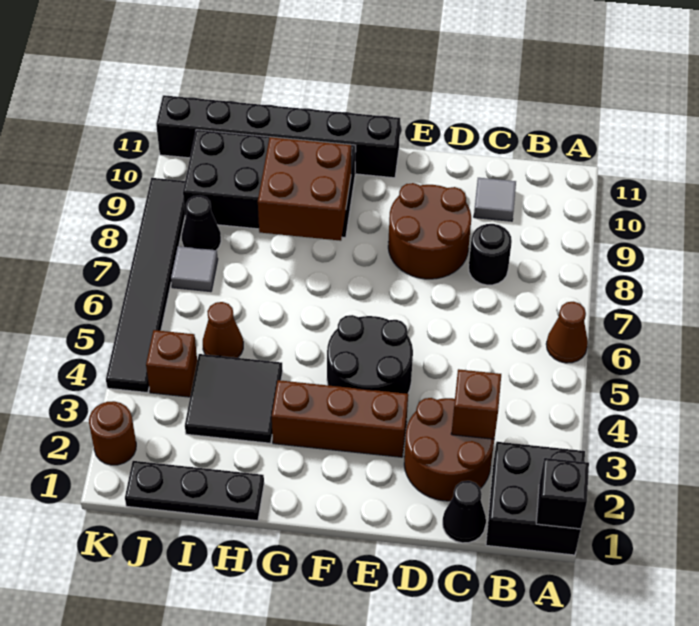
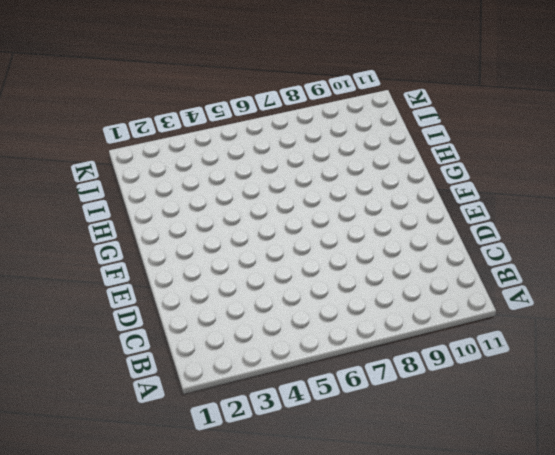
none -> black brick A1:B2 level 1
none -> brown cone A6 level 1
none -> black cone C1 level 1

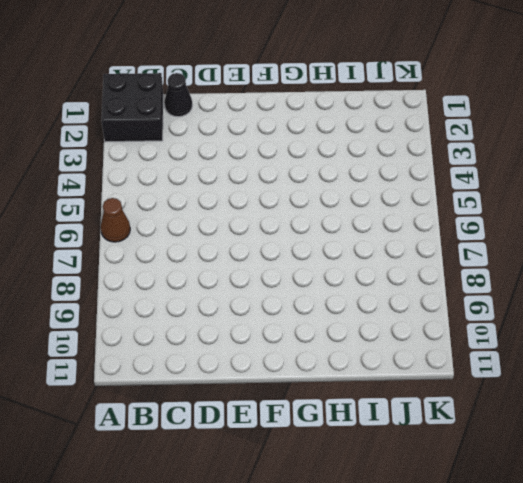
none -> brown round brick C2:D3 level 1
none -> black round brick C8 level 1
none -> grey tile C10 level 1

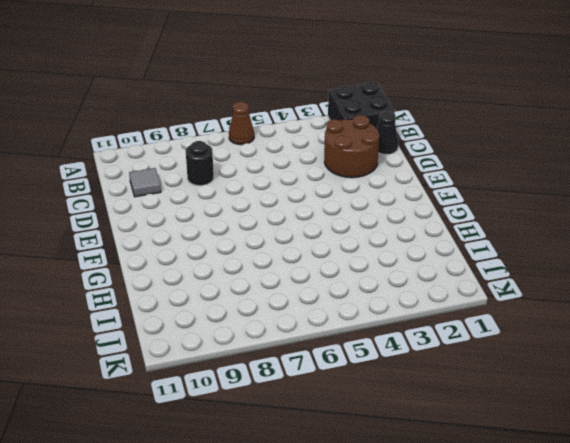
none -> brown round brick D8:E9 level 1
none -> brown brick E3:G3 level 1
none -> black round brick E4:F5 level 1

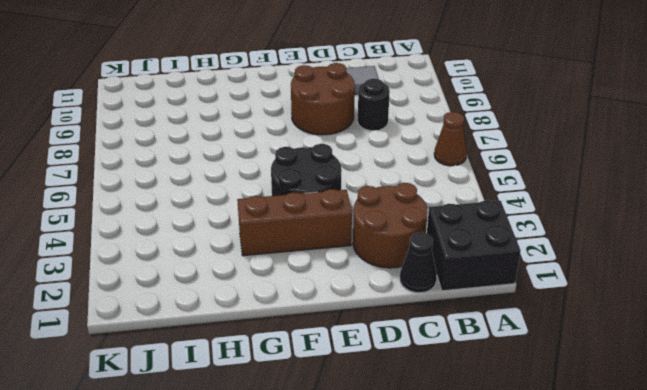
none -> black brick F11:K11 level 1
none -> black brick G9:J10 level 1
none -> black plate H1:J1 level 1

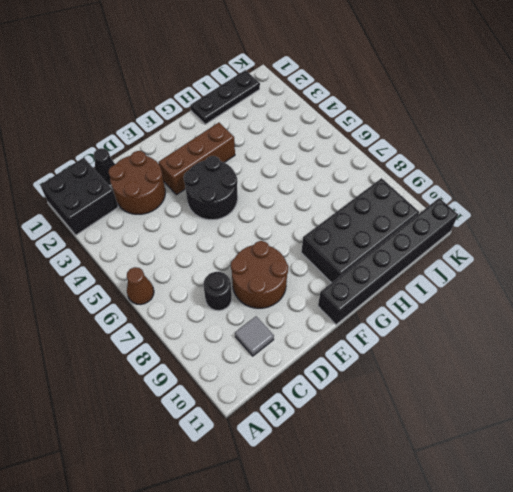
none -> black tile H3:I4 level 1
none -> brown cone I5 level 1
none -> brown brick J4 level 1

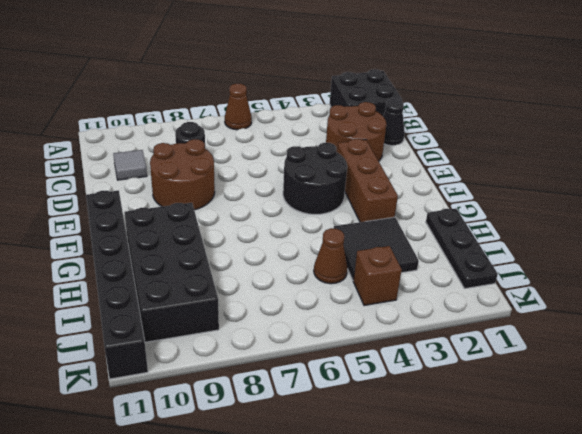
none -> grey tile J7 level 1
none -> black cone J8 level 1
none -> brown round brick K2 level 1

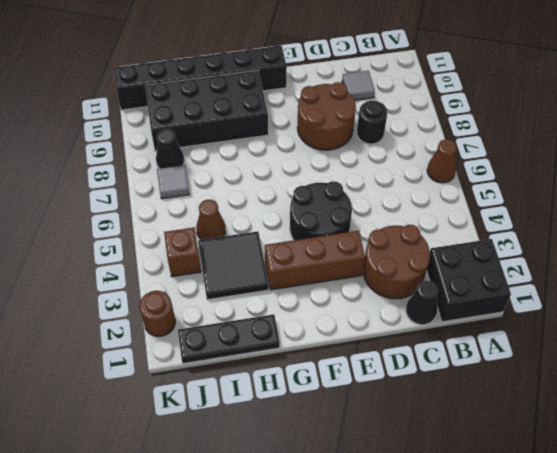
none -> black tile K4:K9 level 1
none -> black brick A1 level 2
none -> brown brick C3 level 2

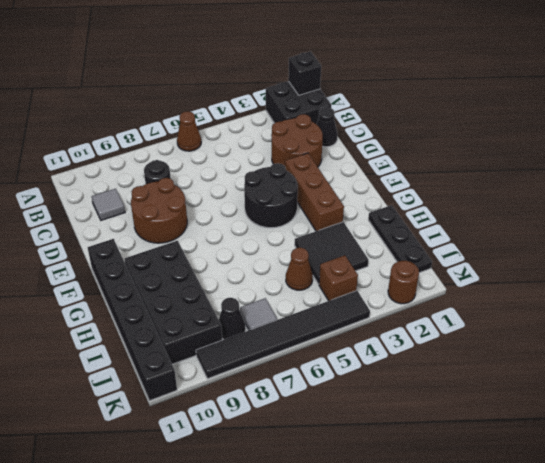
none -> brown brick C3 level 2
none -> brown brick G8:H9 level 2

